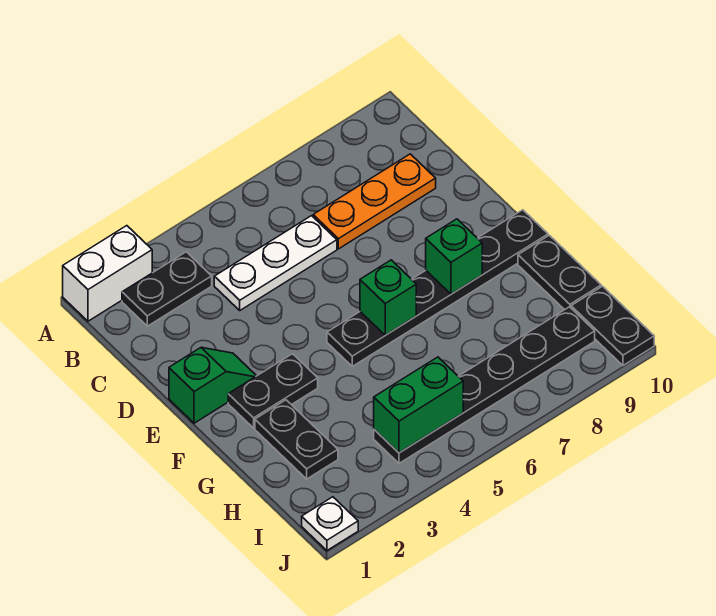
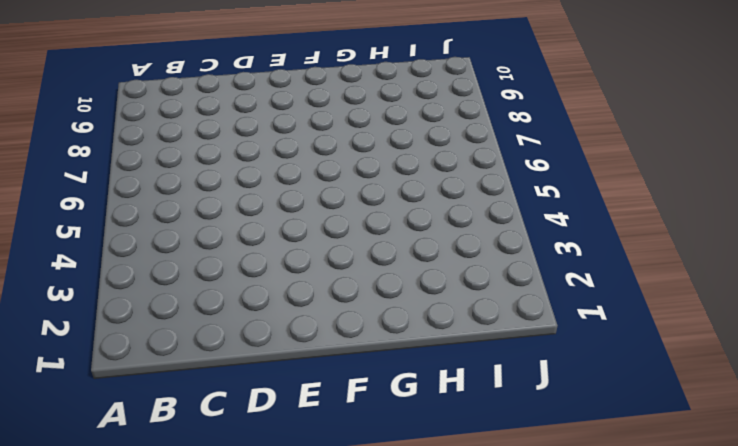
none -> white brick A1:A2 level 1
none -> black plate B2:B3 level 1
none -> white plate C4:C6 level 1

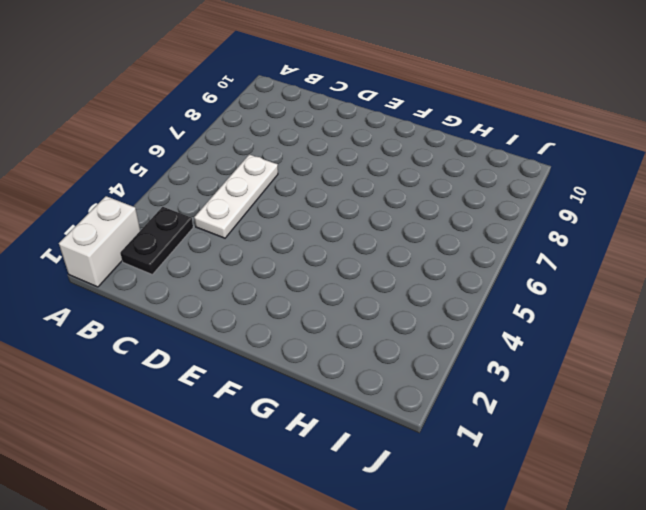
none -> orange plate C7:C9 level 1
none -> green slope E1:E2 level 1 top 1
none -> black plate F2:F3 level 1

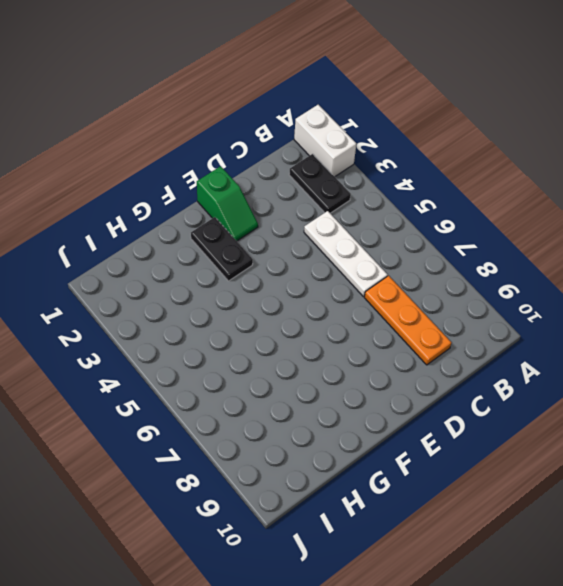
none -> black plate F5:F10 level 1
none -> black plate G2:H2 level 1
none -> black plate G10:H10 level 1

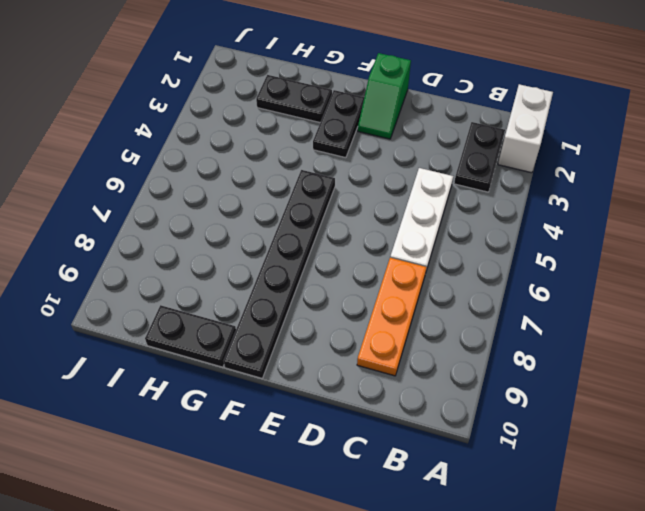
none -> black plate I4:I9 level 1
none -> black plate I10:J10 level 1
none -> white plate J1 level 1

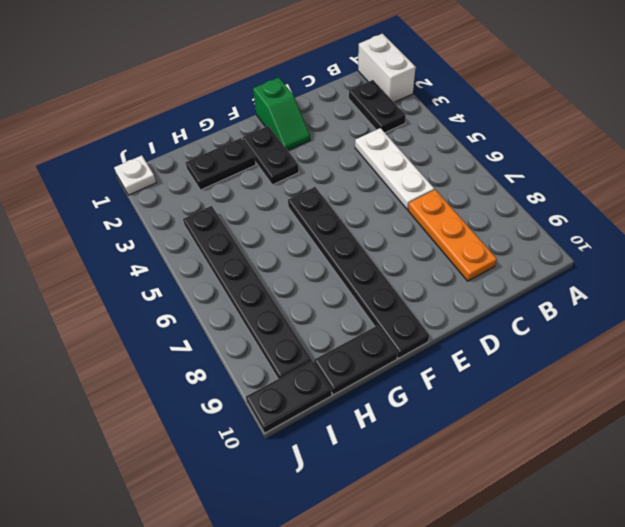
none -> green brick F6 level 2
none -> green brick F8 level 2
none -> green brick I4:I5 level 2

